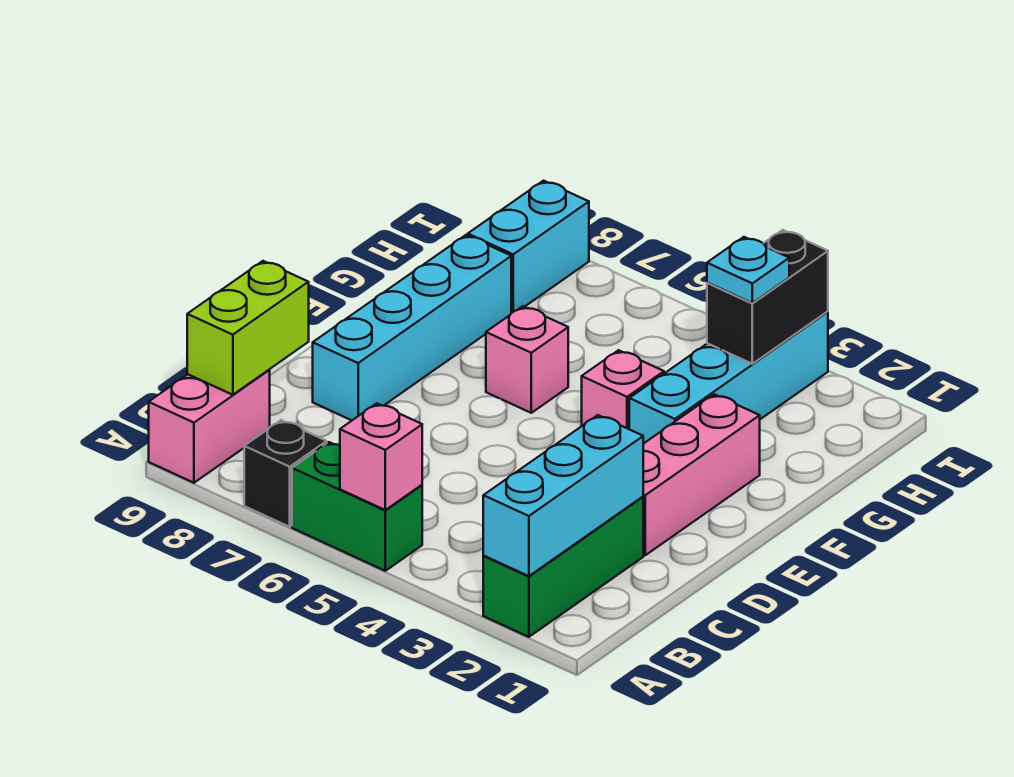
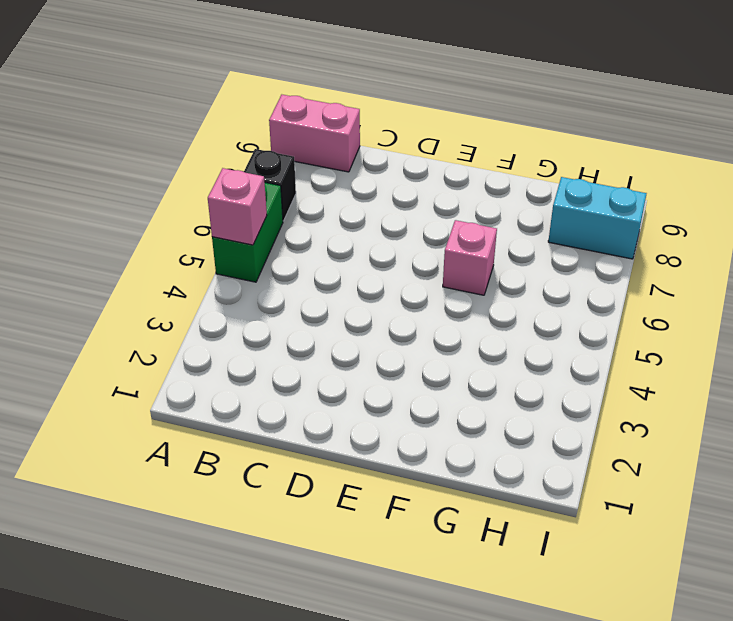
none -> green brick A2:C2 level 1
none -> pink brick D2:F2 level 1
none -> cyan brick D8:G8 level 1

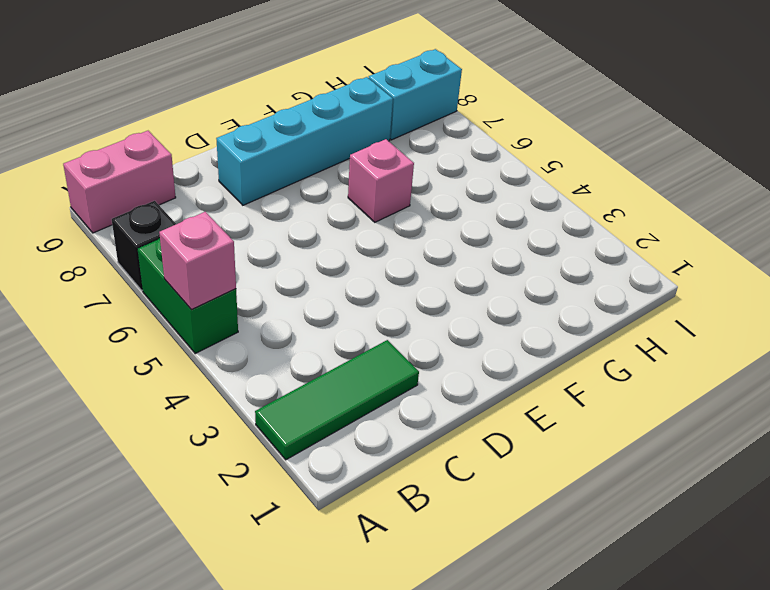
green tile A2:C2 level 1 -> green brick A2:C2 level 1
none -> pink brick D2:F2 level 1
none -> cyan brick F3:I3 level 1
none -> pink brick F4 level 1

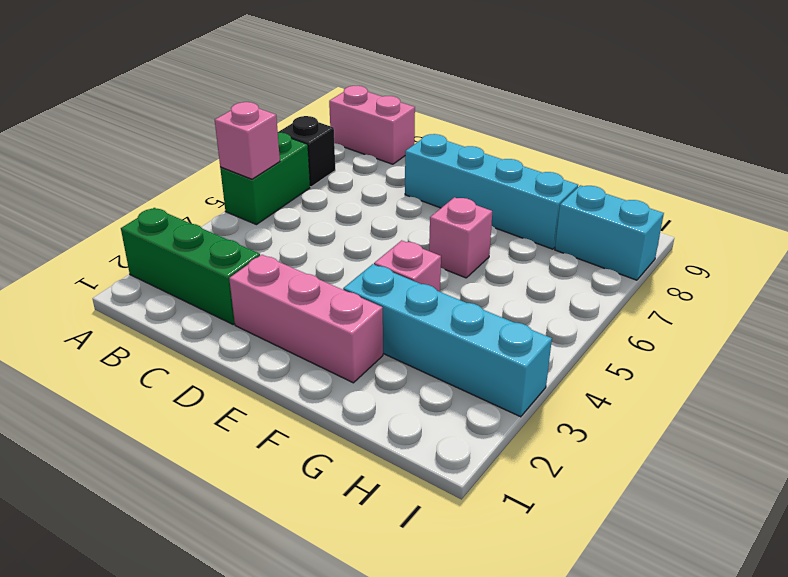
none -> cyan brick A2:C2 level 2
none -> lime brick B9:C9 level 2
none -> black brick H3:I3 level 2

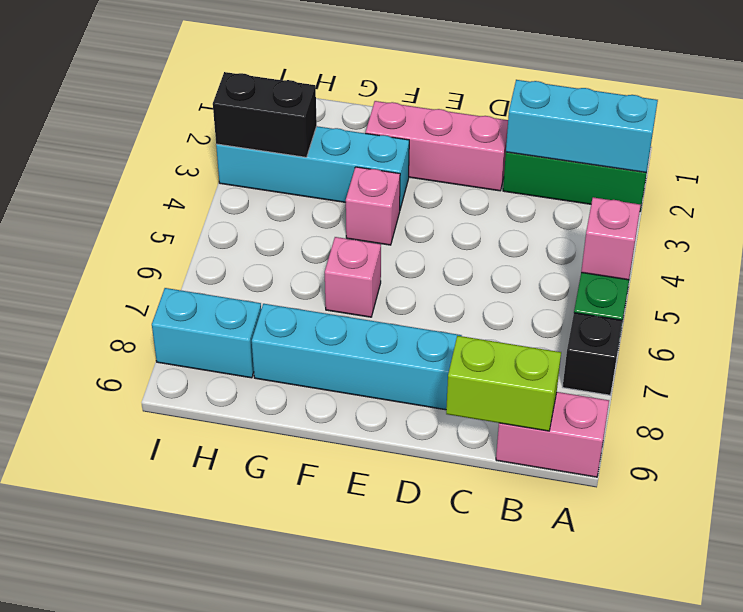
none -> cyan plate H3 level 3

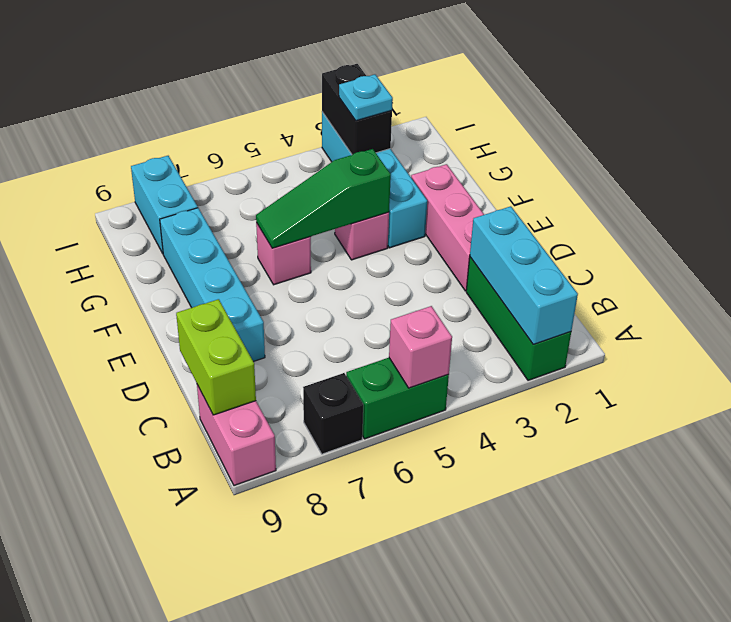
green slope F4:F6 level 2 top 4 -> none

